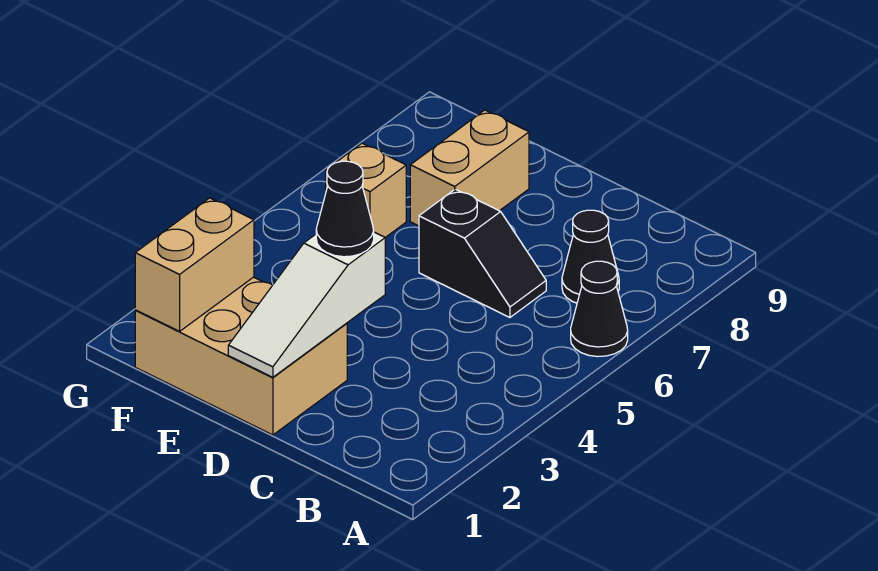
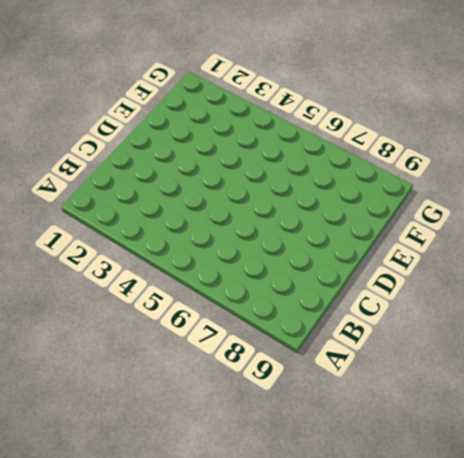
none -> black cone A6 level 1
none -> black cone B7 level 1

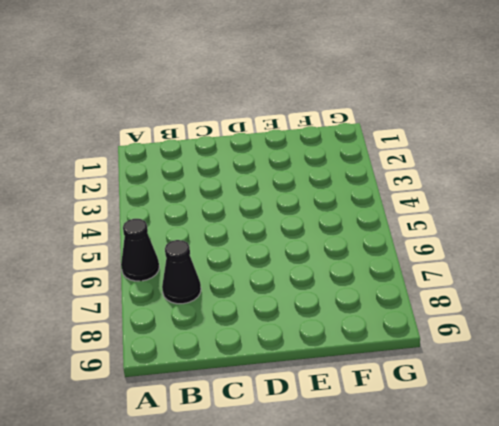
none -> black slope C6:D6 level 1 top D
none -> tan brick D1:F2 level 1

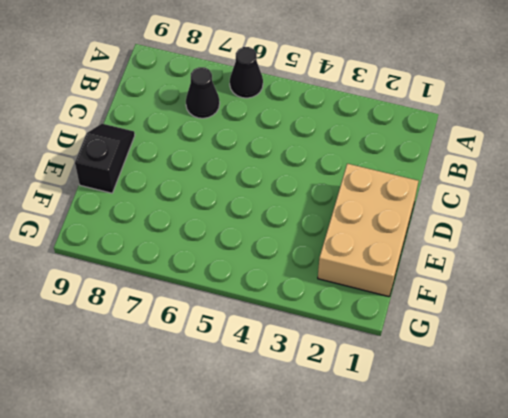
black slope D9:E9 level 1 top E -> black slope C6:D6 level 1 top D
none -> tan brick E7:E8 level 1
none -> tan brick F6 level 1

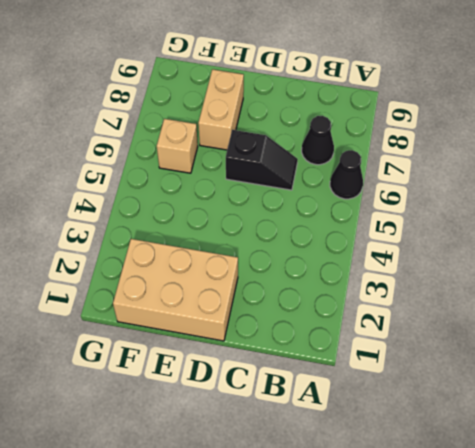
none -> white slope D1:D3 level 2 top 3
none -> tan brick F1:F2 level 2

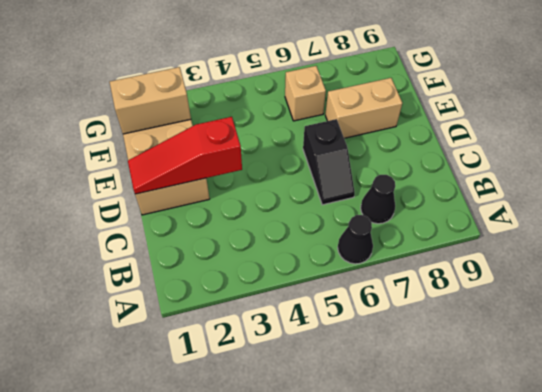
red slope D1:D3 level 2 top 3 -> white slope D1:D3 level 2 top 3
none -> black cone D3 level 3

